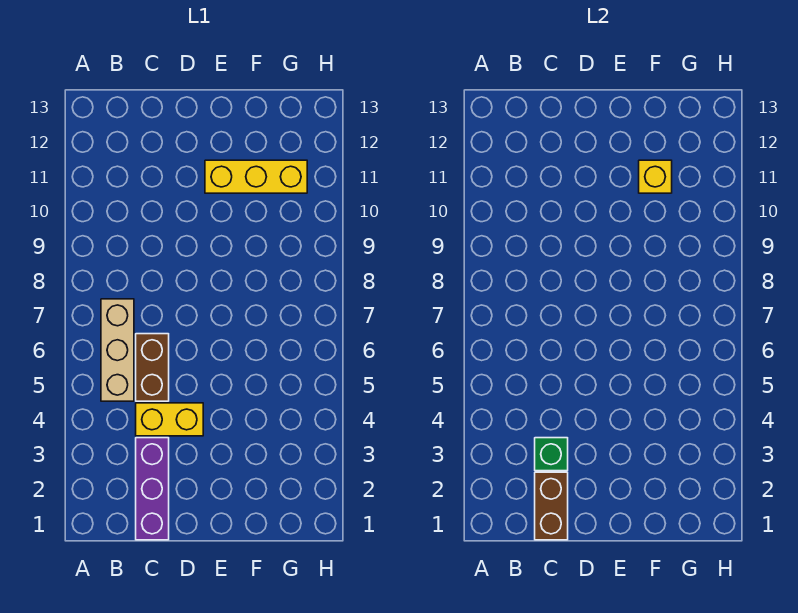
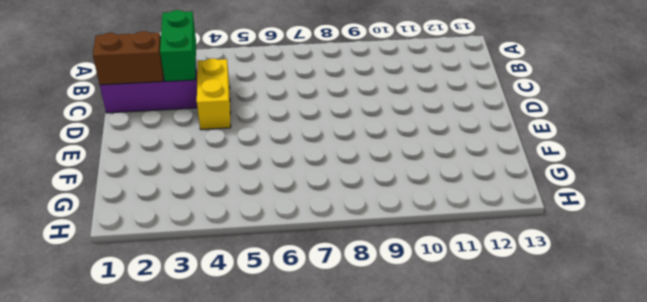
green brick B3:C3 level 2 -> green brick C3 level 2
none -> tan brick B5:B7 level 1
none -> brown brick C5:C6 level 1

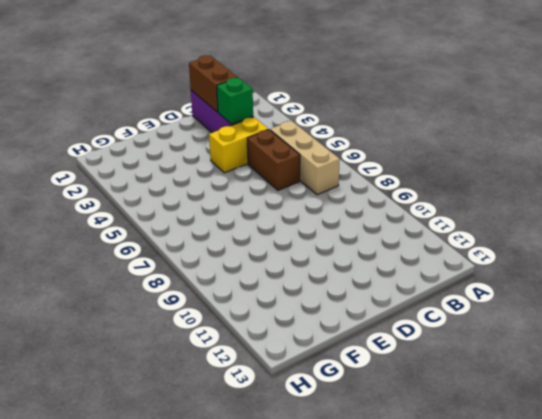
none -> yellow brick E11:G11 level 1
none -> yellow brick F11 level 2

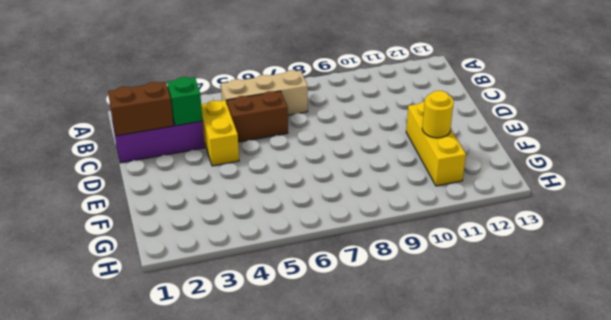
yellow round brick F11 level 2 -> yellow brick F11 level 2

